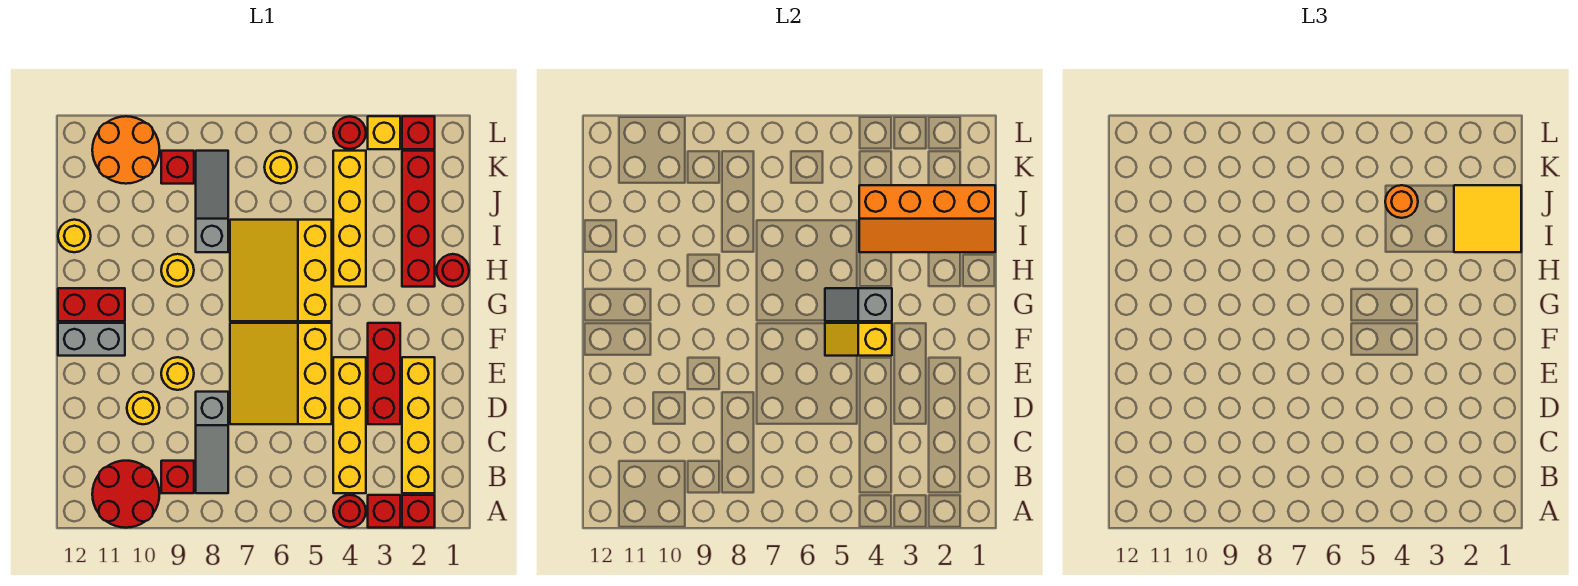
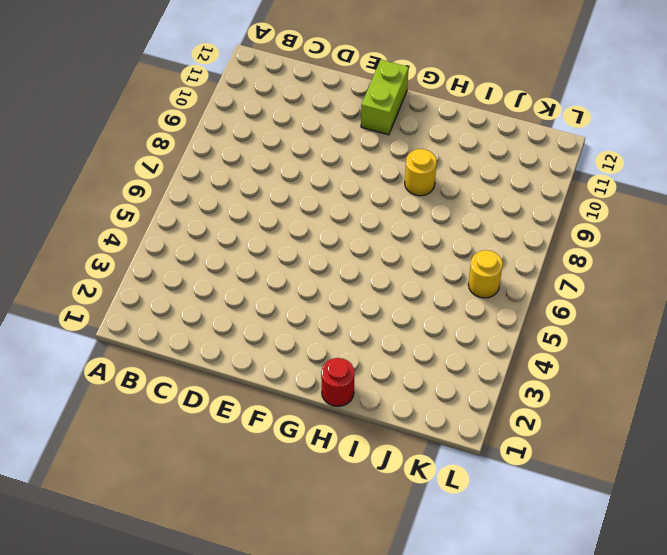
lime brick F11:F12 level 1 -> grey brick F11:F12 level 1
none -> red brick A2 level 1
none -> red brick A3 level 1
none -> red round brick A4 level 1
none -> red round brick A10:B11 level 1

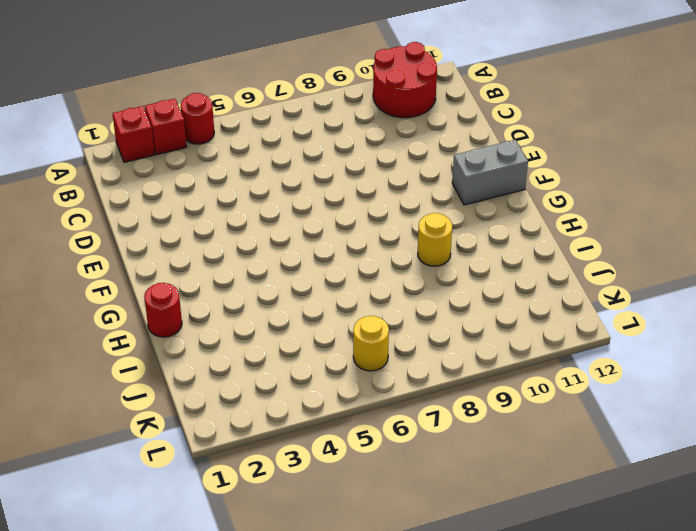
none -> yellow brick B2:E2 level 1
none -> yellow brick B4:E4 level 1
none -> grey slope B8:D8 level 1 top D
none -> red brick B9 level 1

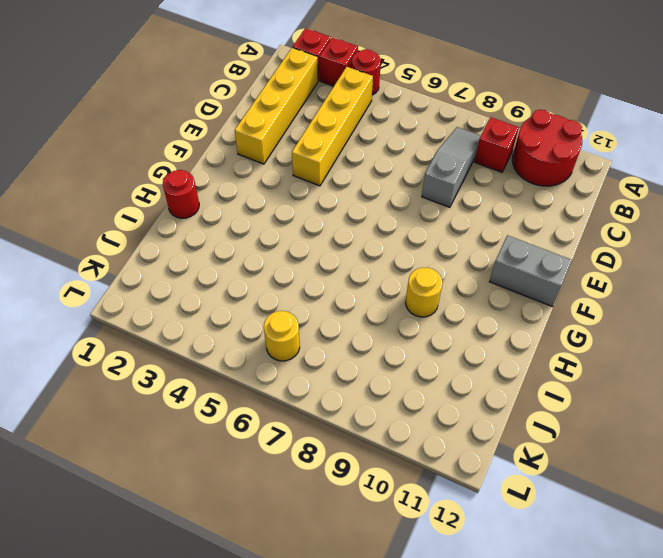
none -> red brick D3:F3 level 1
none -> yellow slope D5:F7 level 1 top 5
none -> yellow round brick D10 level 1
none -> yellow round brick E9 level 1

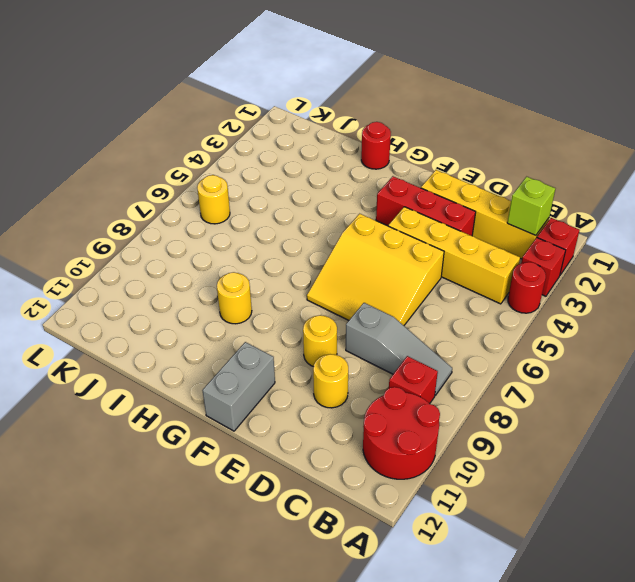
lime brick B2 level 2 -> none
none -> yellow slope G5:I7 level 1 top 5
none -> red brick G11:G12 level 1
none -> red brick H2:K2 level 1
none -> yellow brick H4:K4 level 1

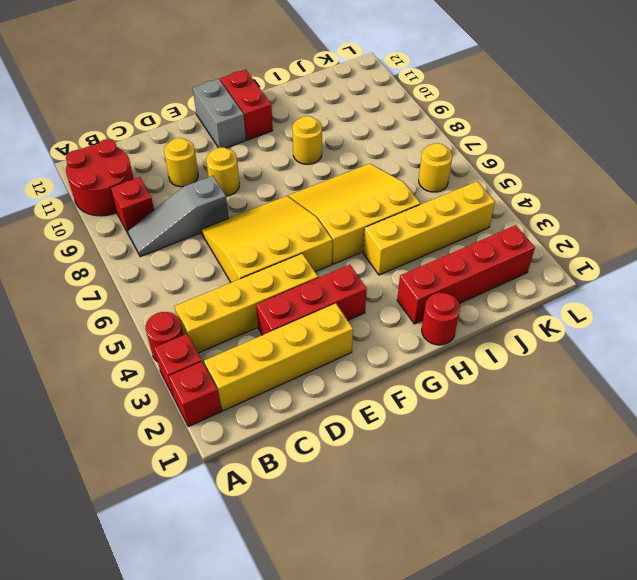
none -> grey slope I8:K8 level 1 top I
none -> yellow round brick I12 level 1
none -> red brick K9 level 1
none -> orange round brick K10:L11 level 1

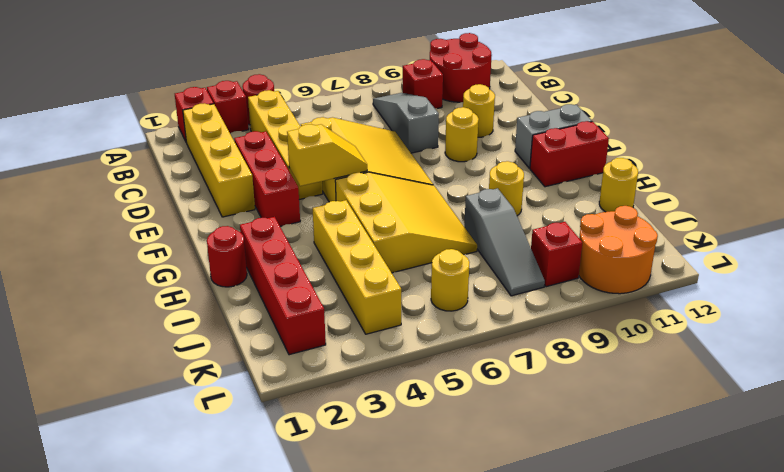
none -> red brick L2 level 1
none -> yellow brick L3 level 1
none -> red round brick L4 level 1
none -> grey slope G4:G5 level 2 top 4

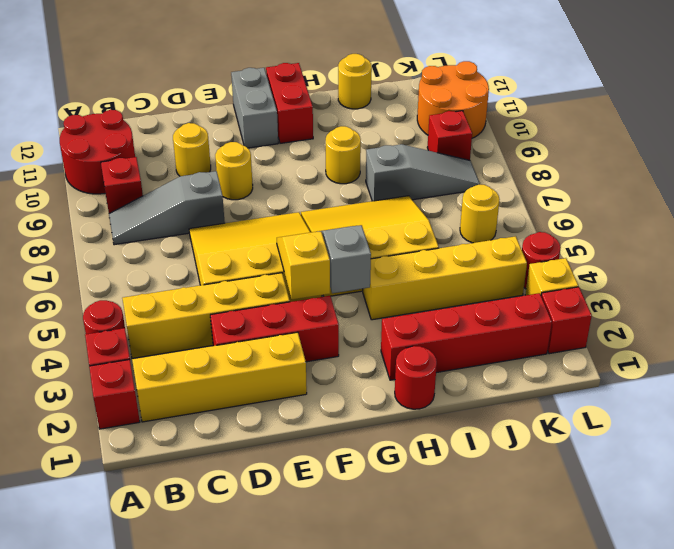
none -> orange slope I1:J4 level 2 top J
none -> yellow tile I1:J2 level 3
none -> orange round brick J4 level 3

